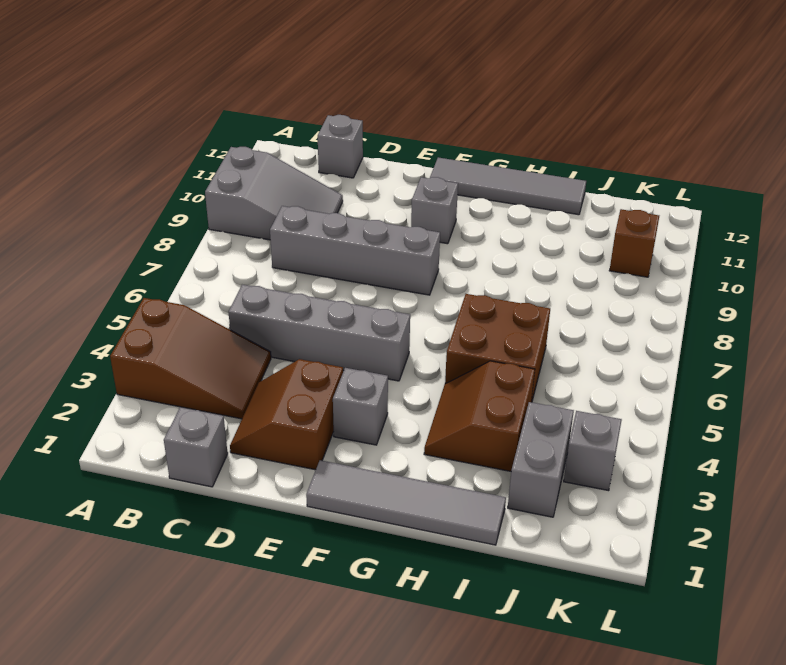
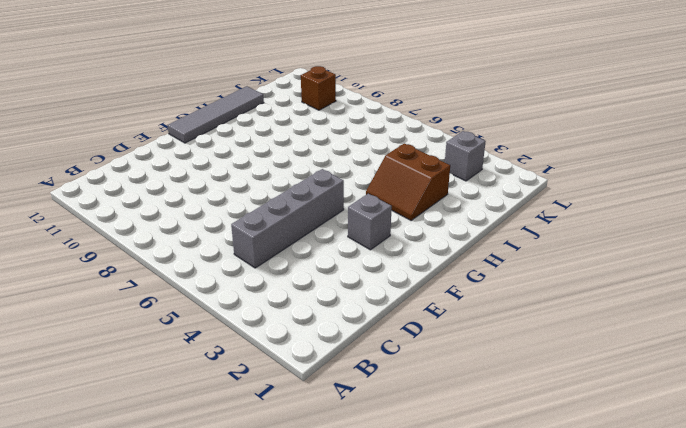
none -> brown slope A3:C4 level 1 top A
none -> grey slope A9:C10 level 1 top A
none -> grey brick C1 level 1

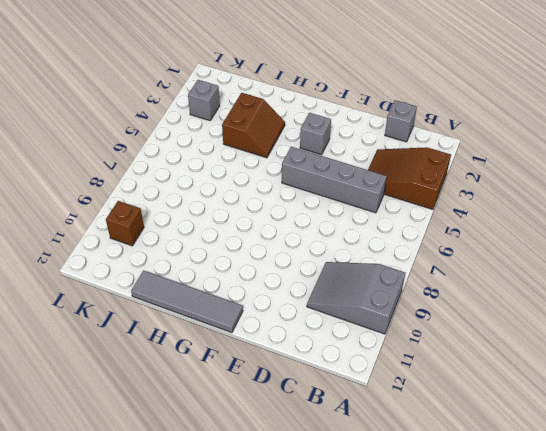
none -> grey brick C8:F8 level 1
none -> grey brick C12 level 1
none -> brown slope D2:E3 level 1 top E

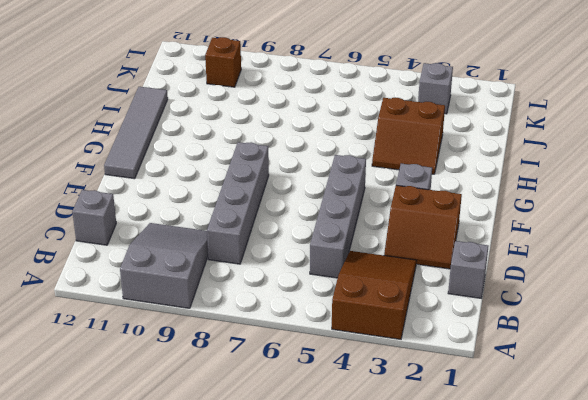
none -> grey tile F1:I1 level 1
none -> grey brick F10 level 1
none -> brown brick H5:I6 level 1

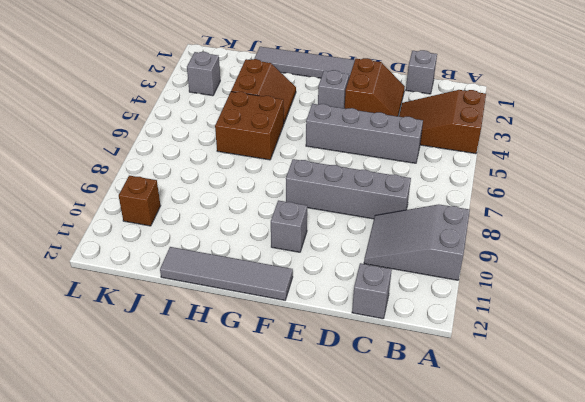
none -> grey brick J2:J3 level 1

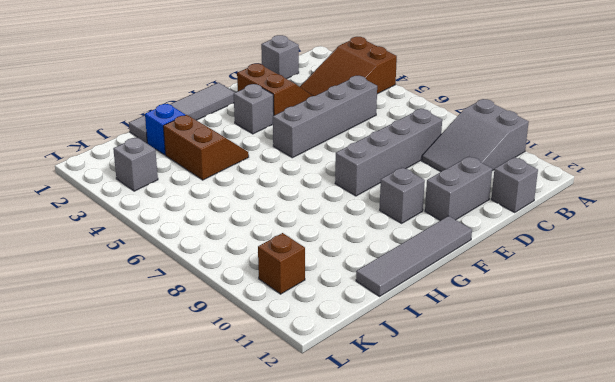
grey brick D11:E11 level 1 -> grey brick J2:J3 level 1
blue brick I2 level 1 -> none
none -> brown brick H5:I6 level 1

